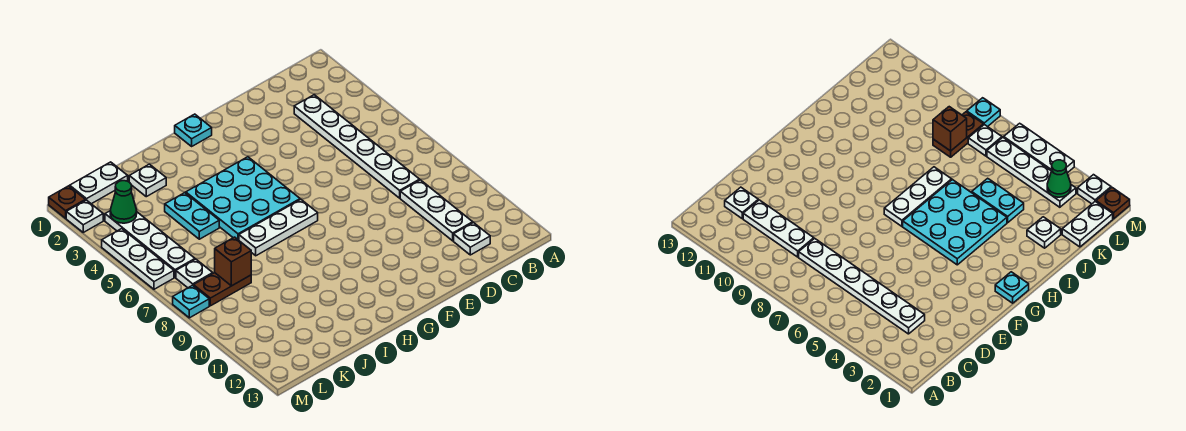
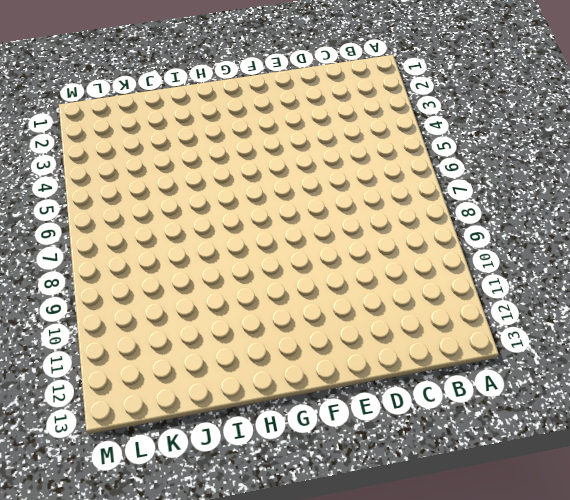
none -> white plate C3:C8 level 1
none -> white plate C9:C11 level 1
none -> white plate C12 level 1

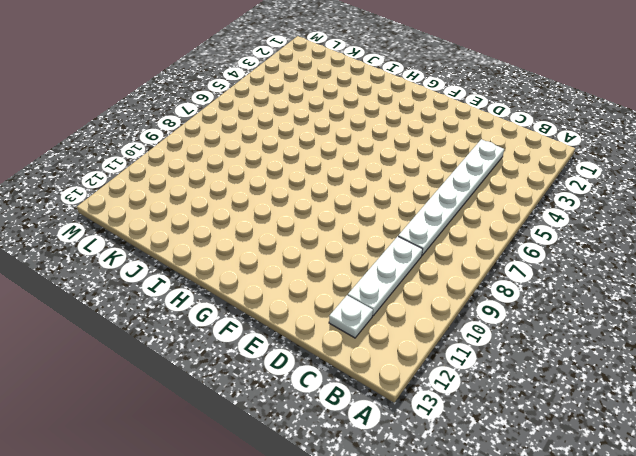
none -> cyan plate G1 level 1
none -> cyan plate G4:I6 level 1
none -> white plate G7:I7 level 1

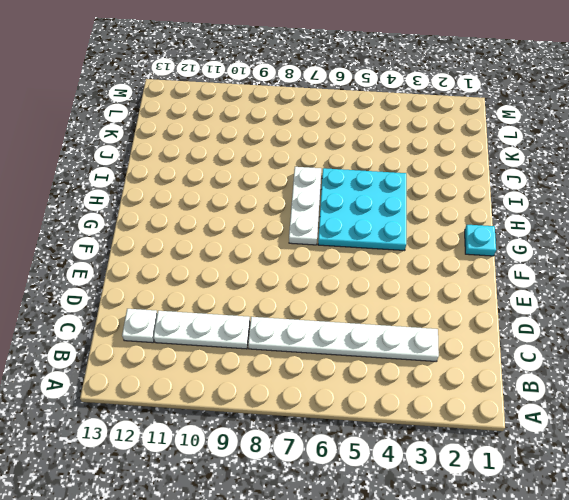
none -> white plate J2 level 1
none -> cyan plate J4:J5 level 1
none -> white plate K1:L1 level 1

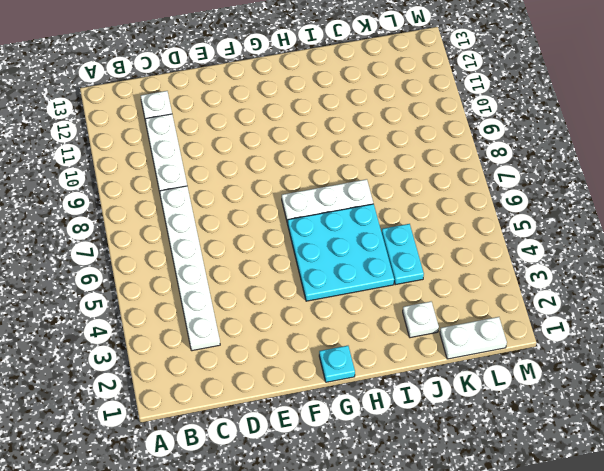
none -> brown plate K8:L8 level 1
none -> white plate L3:L6 level 1
none -> white plate L7 level 1

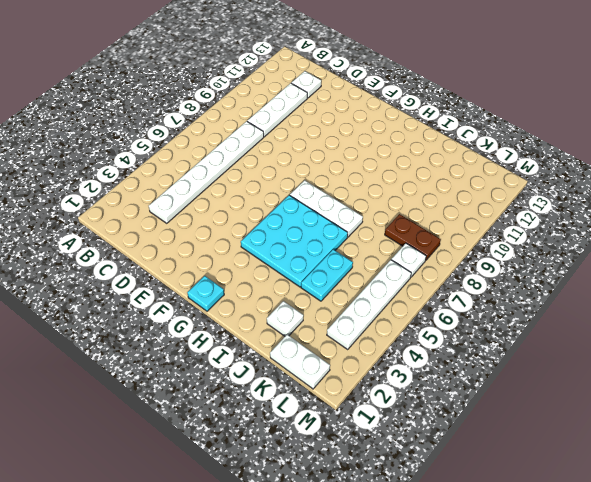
none -> brown plate M1 level 1
none -> white plate M2 level 1
none -> white plate M4:M6 level 1

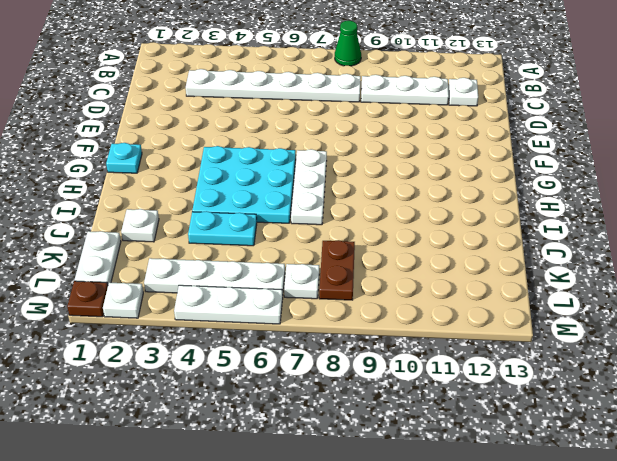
green cone A8 level 1 -> green cone L3 level 2
none -> cyan plate M8 level 1
none -> brown brick K8 level 2

